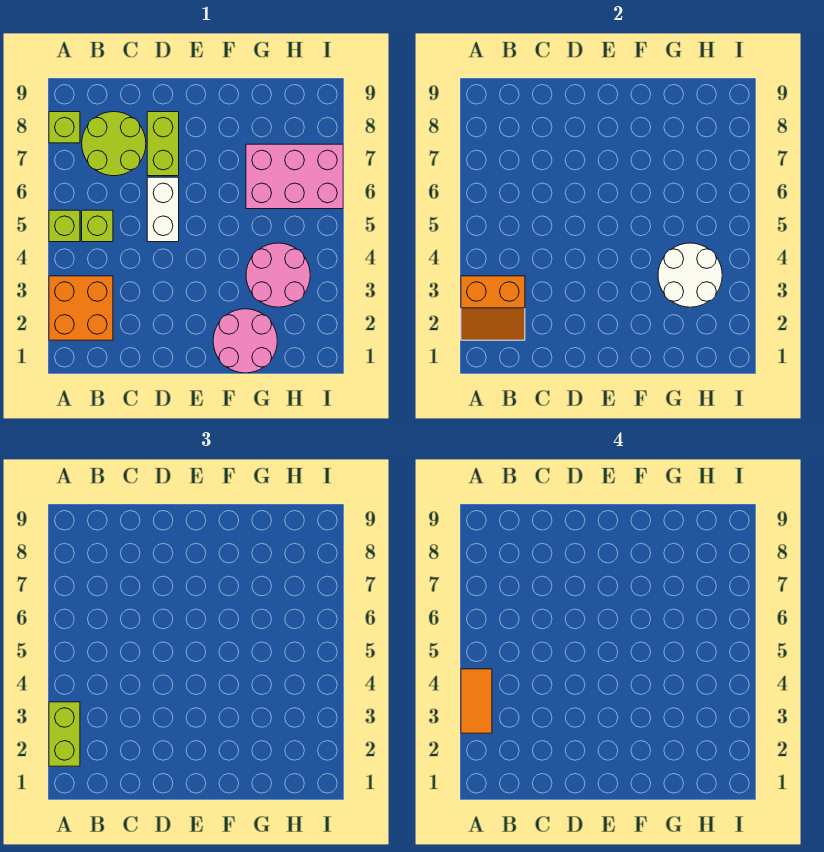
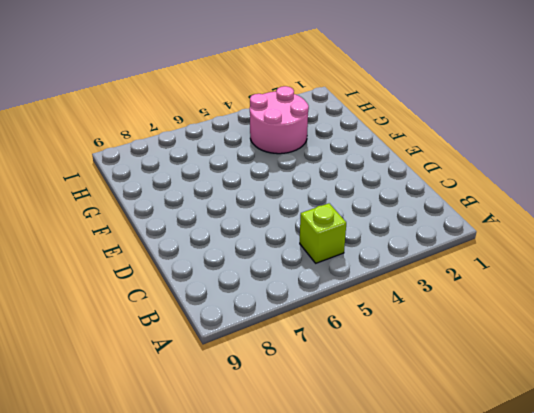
none -> orange brick A2:B3 level 1
none -> lime brick A5 level 1
none -> lime brick A8 level 1

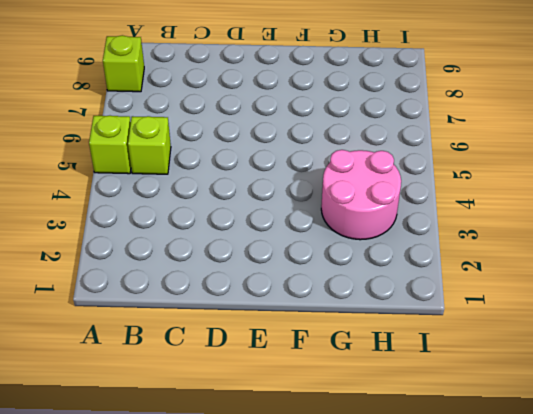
none -> orange brick A2:B3 level 1
none -> lime round brick B7:C8 level 1
none -> white brick D5:D6 level 1

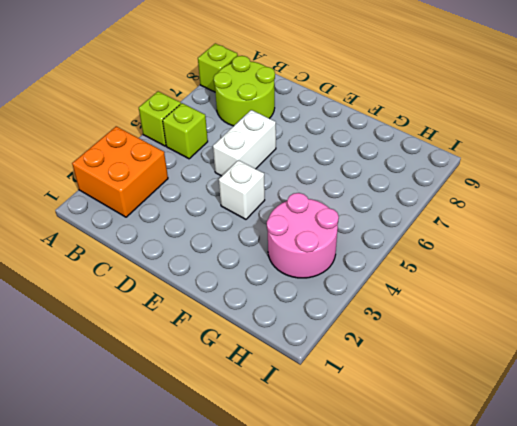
white brick E4 level 1 -> none
none -> lime brick D7:D8 level 1
none -> pink round brick F1:G2 level 1
none -> pink brick G6:I7 level 1

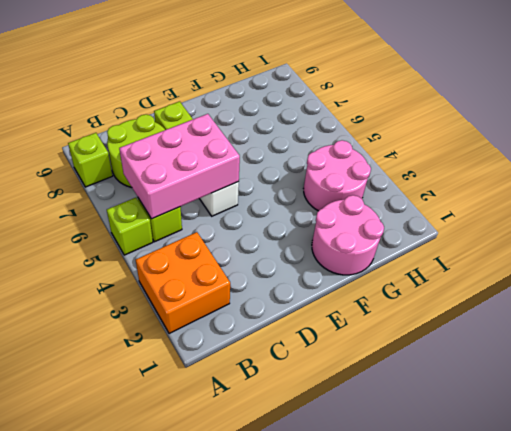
pink brick B5:D6 level 2 -> pink brick G6:I7 level 1
none -> orange slope A2:B3 level 2 top 3
none -> white round brick G3:H4 level 2
none -> lime brick A2:A3 level 3

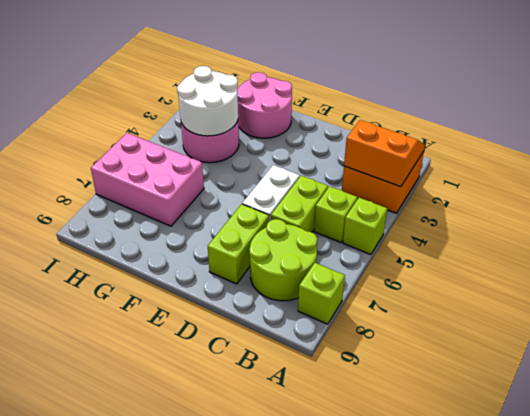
lime brick C5:C6 level 1 -> lime brick A2:A3 level 3
none -> orange tile A3:A4 level 4

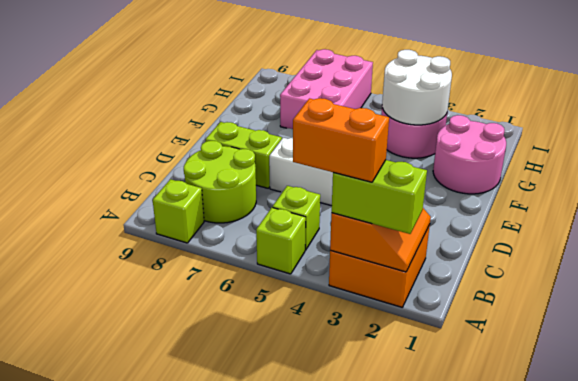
orange brick A3:A4 level 4 -> orange tile A3:A4 level 4

